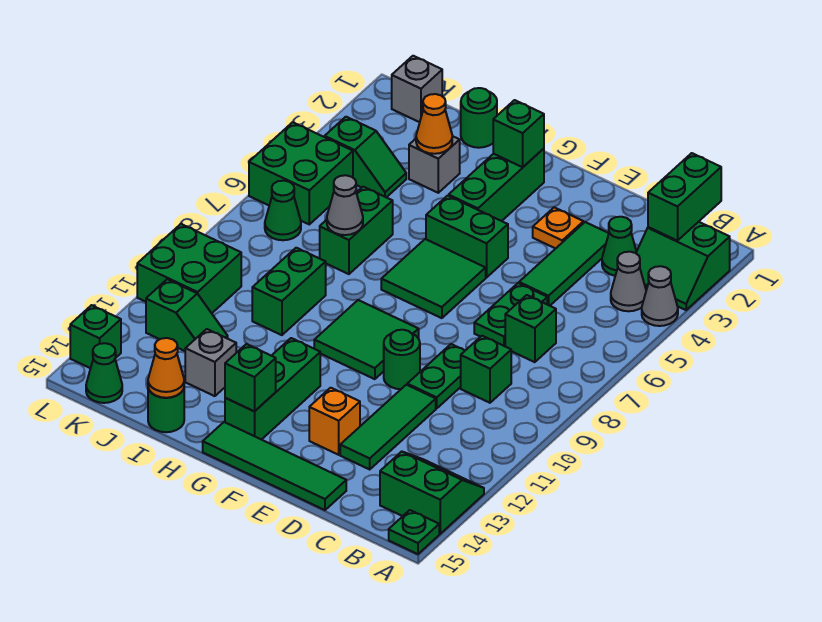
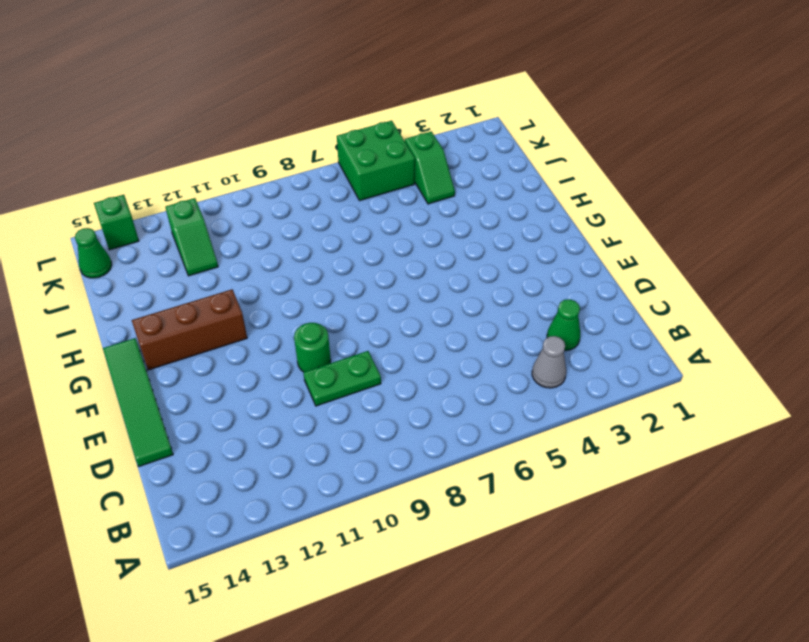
brown brick G12:G14 level 1 -> green brick G12:G14 level 1
none -> green slope A2:B3 level 1 top 2
none -> grey cone A4 level 1
none -> green slope A13:B14 level 1 top 14
none -> green plate A15 level 1

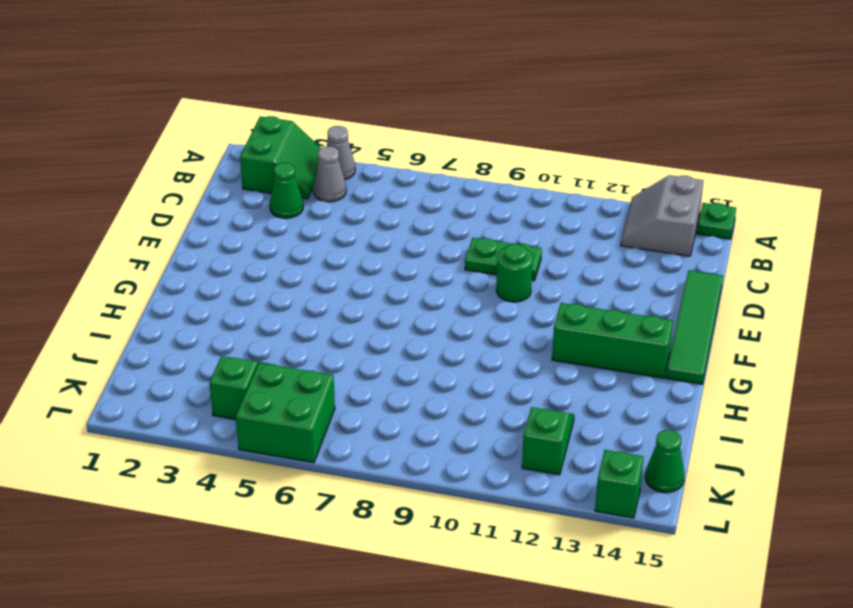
grey slope A13:B14 level 1 top 14 -> green slope A13:B14 level 1 top 14
none -> green brick C7 level 1
none -> green brick C9 level 1
none -> green tile D3:D5 level 1
none -> green plate D6:D7 level 1

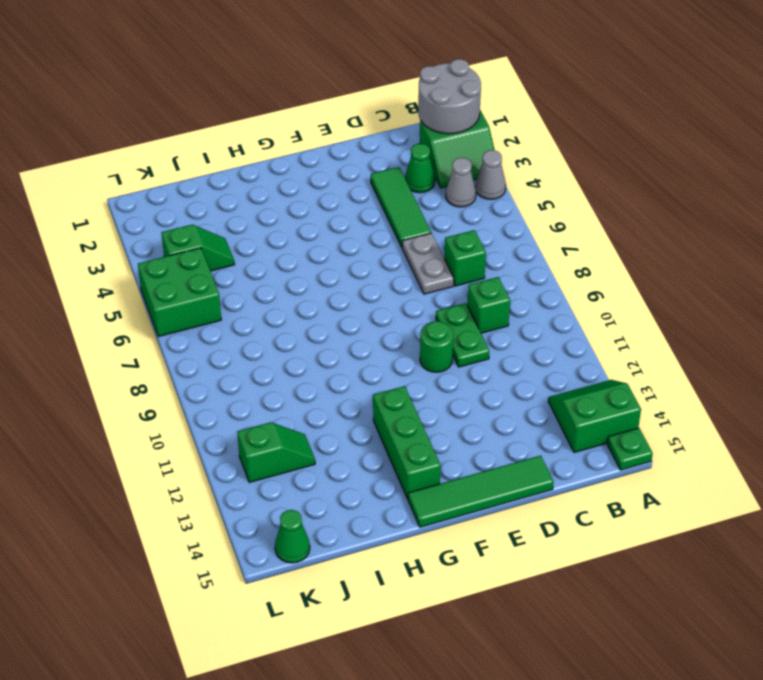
grey round brick A1:B2 level 2 -> green brick B1:B2 level 2
grey plate D6:D7 level 1 -> green plate D6:D7 level 1
none -> green tile D11:D13 level 1
none -> orange plate E3 level 1
none -> orange brick E13 level 1
none -> green brick F5:G5 level 1

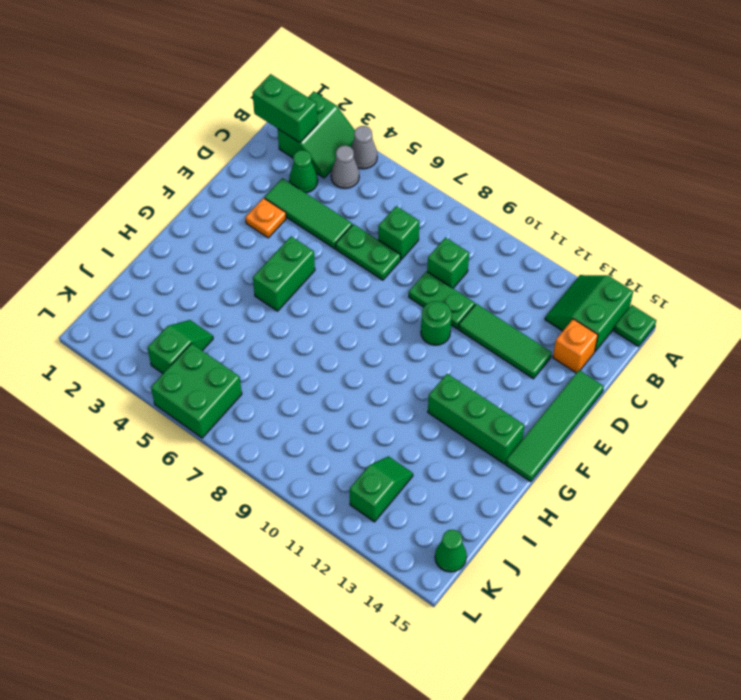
orange brick C14 level 1 -> orange brick E13 level 1
none -> green tile F6:G7 level 1
none -> green tile F9:G10 level 1
none -> green brick G2:G4 level 1
none -> green round brick I1 level 1

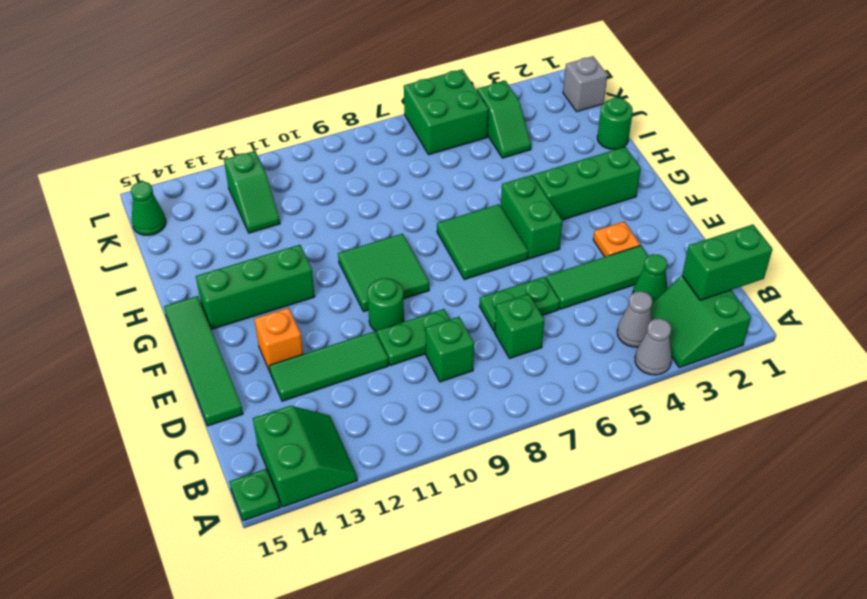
none -> grey brick I3 level 1
none -> green brick I6:I7 level 1
none -> green brick I9:I10 level 1
none -> grey brick I13 level 1

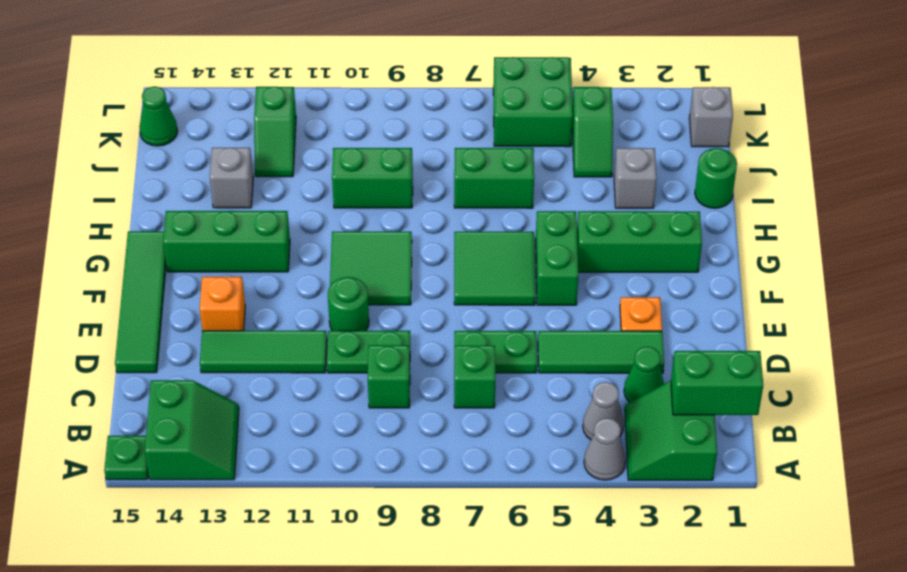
none -> green round brick I15 level 1
none -> green cone K7 level 1
none -> green brick K10:L11 level 1
none -> green brick L14 level 1

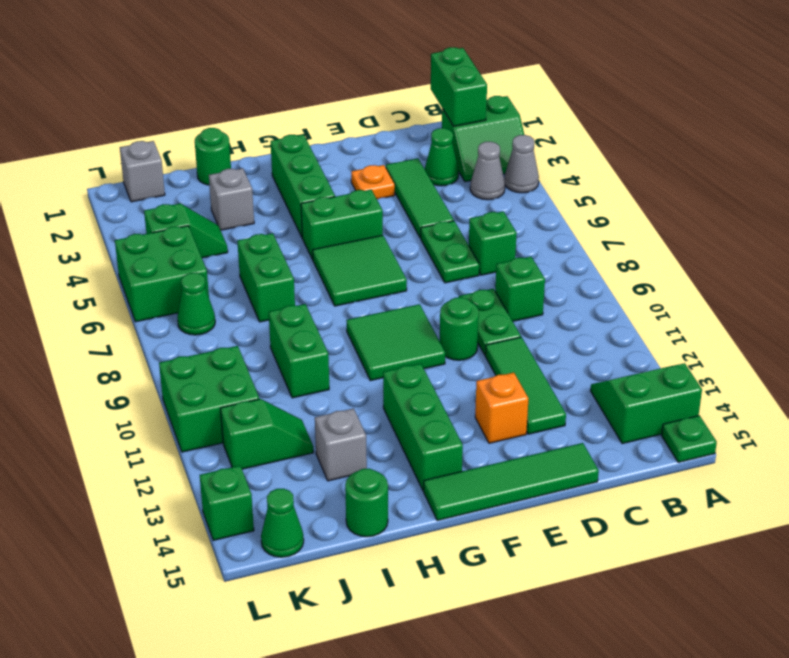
none -> green brick G2 level 2
none -> green brick G14 level 2
none -> orange cone I3 level 2
none -> grey cone I7 level 2

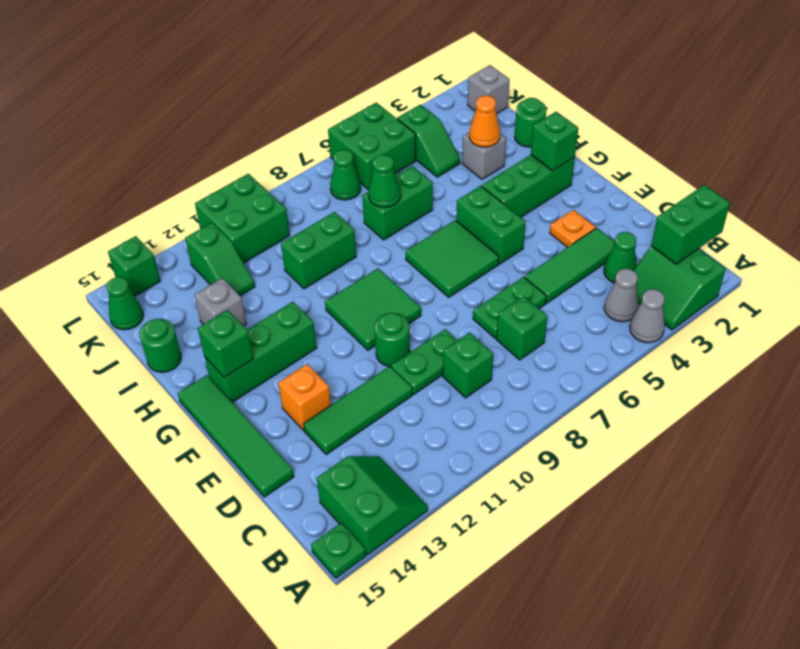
green cone I7 level 2 -> grey cone I7 level 2
none -> orange cone I15 level 2

